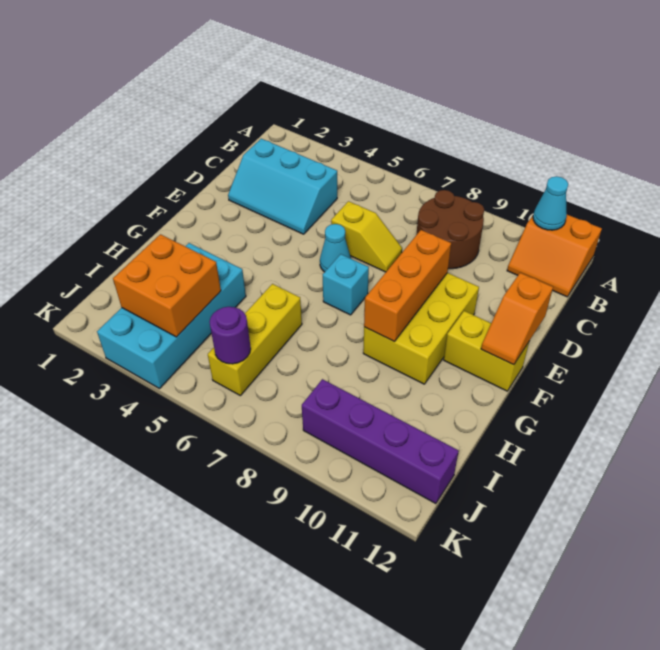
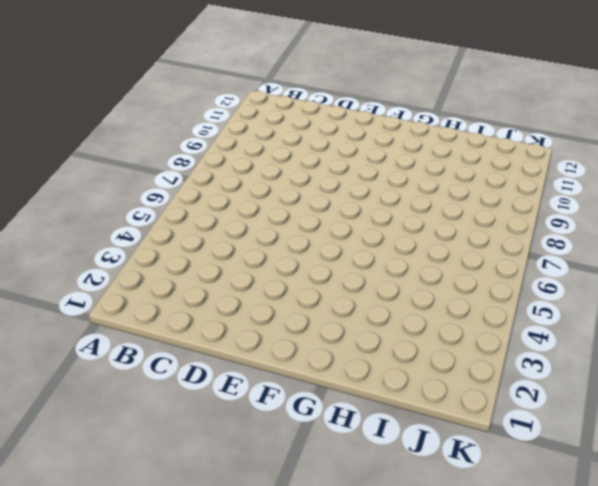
none -> orange slope A11:B12 level 1 top A
none -> brown round brick B8:C9 level 1
none -> cyan slope C2:D4 level 1 top C

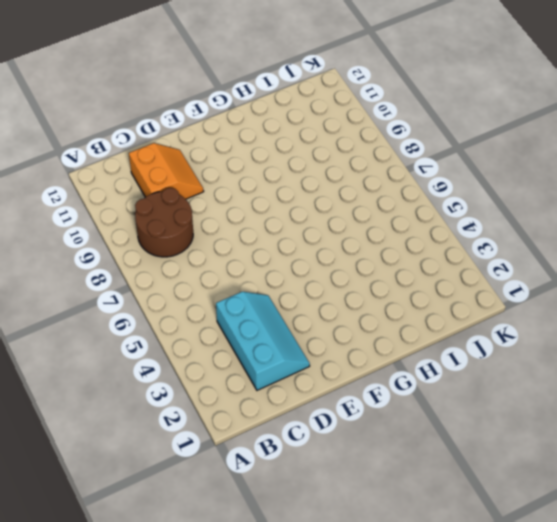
orange slope C10:D11 level 1 top C -> orange slope A11:B12 level 1 top A
none -> yellow slope D6:D7 level 1 top 6
none -> cyan cone E6 level 1
none -> yellow brick E9:G10 level 1

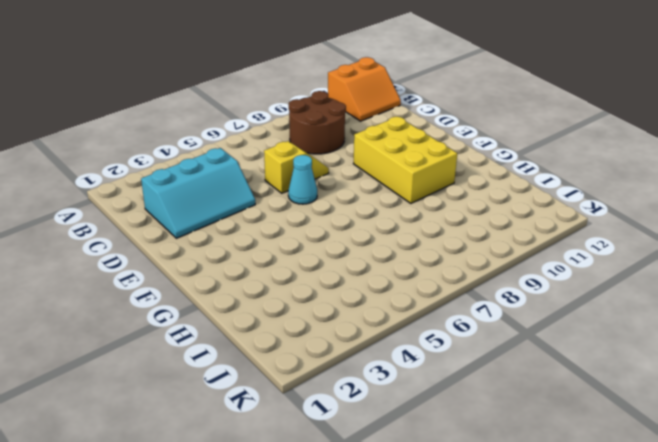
none -> cyan brick F7 level 1
none -> yellow brick F11:F12 level 1
none -> cyan brick H3:K4 level 1

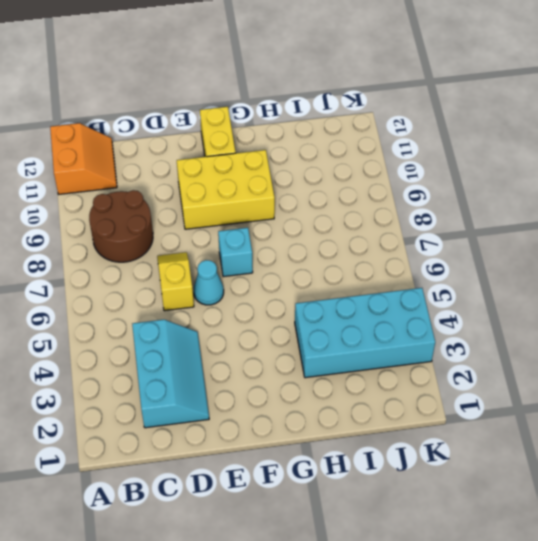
none -> yellow brick H6:J6 level 1
none -> purple brick J9:J12 level 1
none -> cyan cone A11 level 2

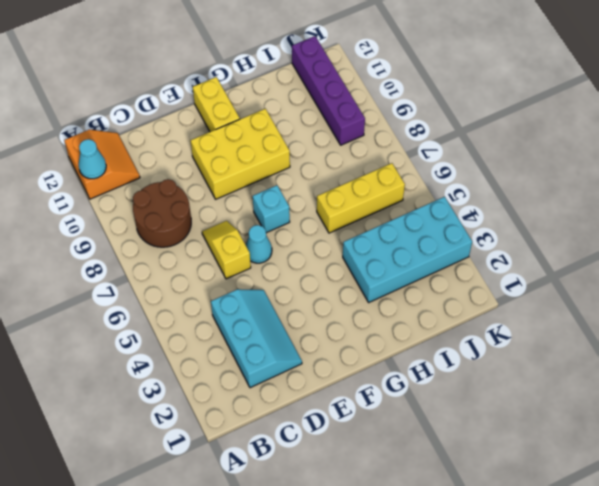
none -> orange brick E9:G9 level 2
none -> orange slope E12:F12 level 2 top E
none -> orange brick I3:J4 level 2

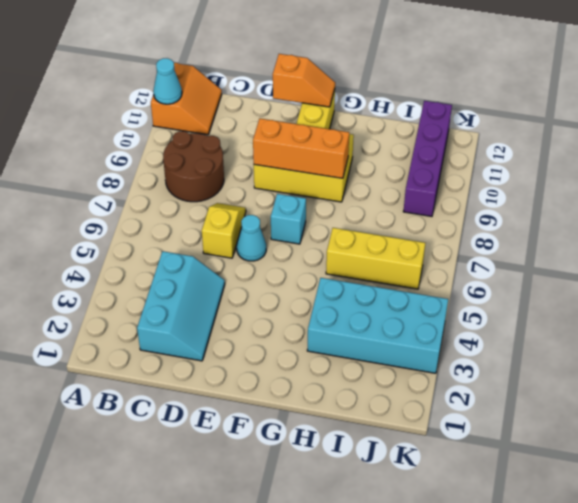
none -> orange brick I3:J4 level 2
none -> purple round brick J6 level 2

